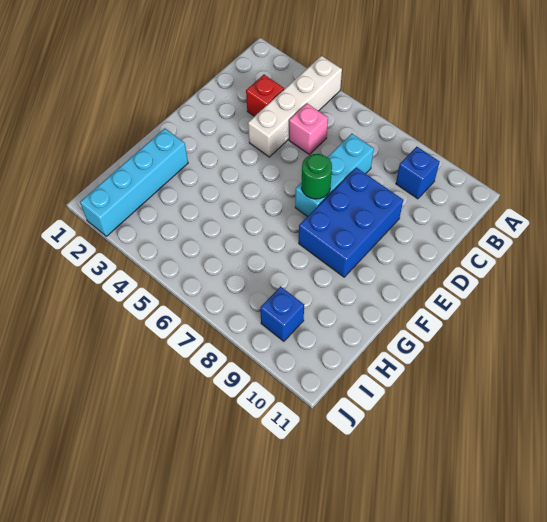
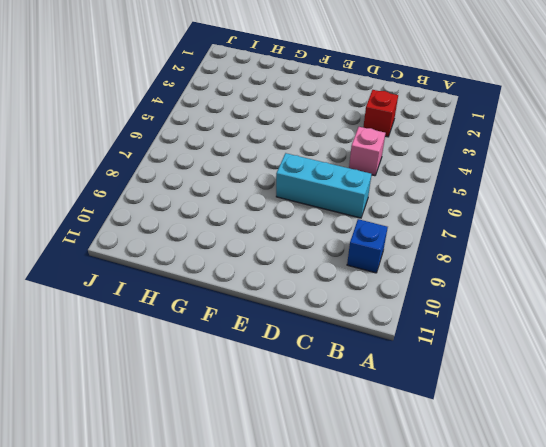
none -> white brick A4:D4 level 1
none -> blue brick D8:F9 level 1

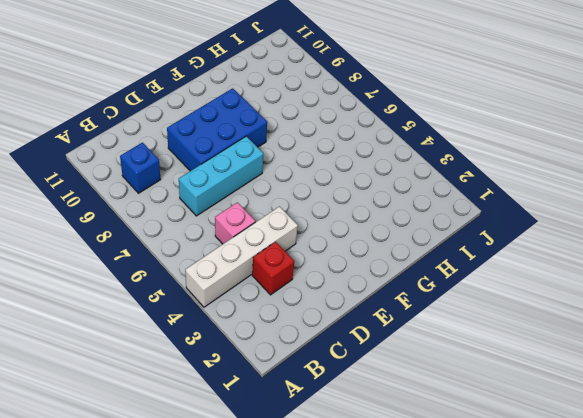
none -> cyan brick G2:J2 level 1
none -> blue brick I9 level 1

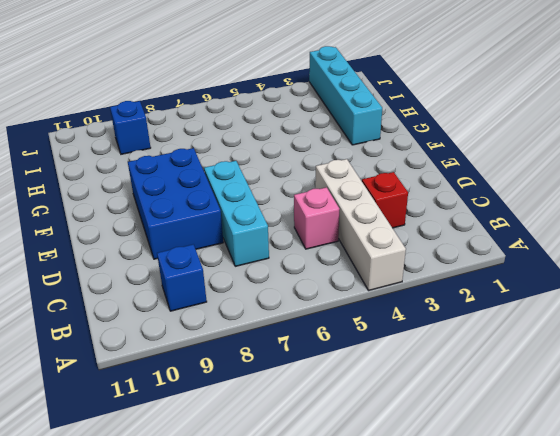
none -> green round brick E7 level 2

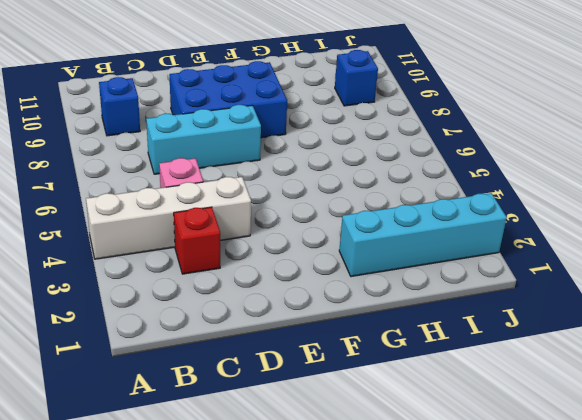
none -> green round brick E7 level 2

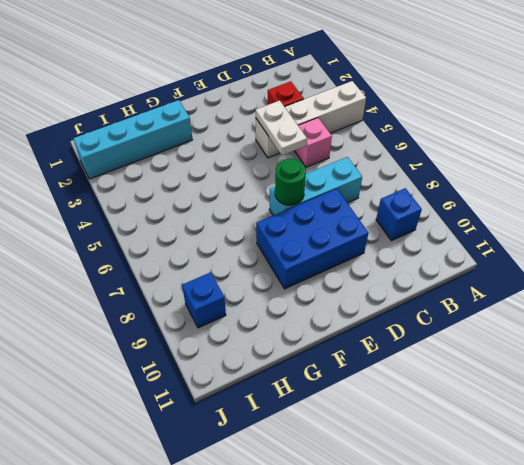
white plate D4:D5 level 2 -> none

